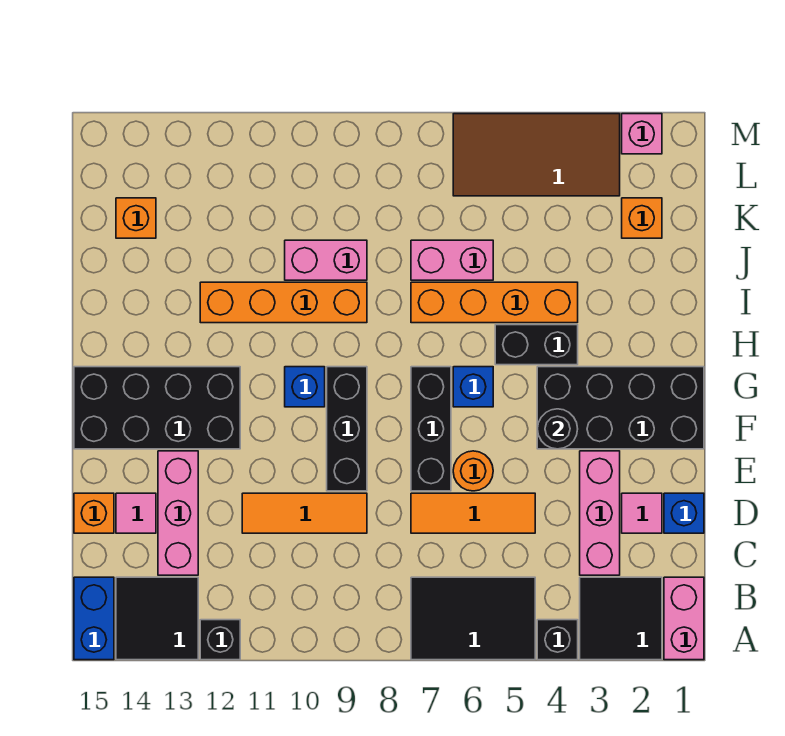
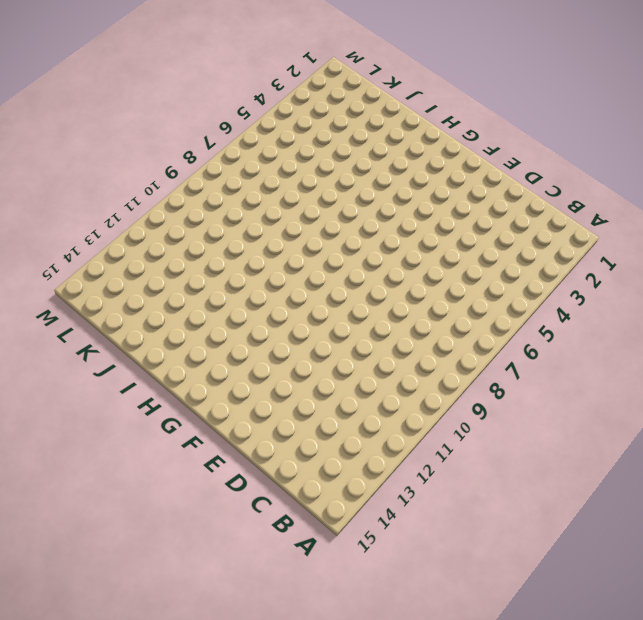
none -> pink brick A1:B1 level 1
none -> black tile A2:B3 level 1
none -> black brick A4 level 1
none -> black tile A5:B7 level 1

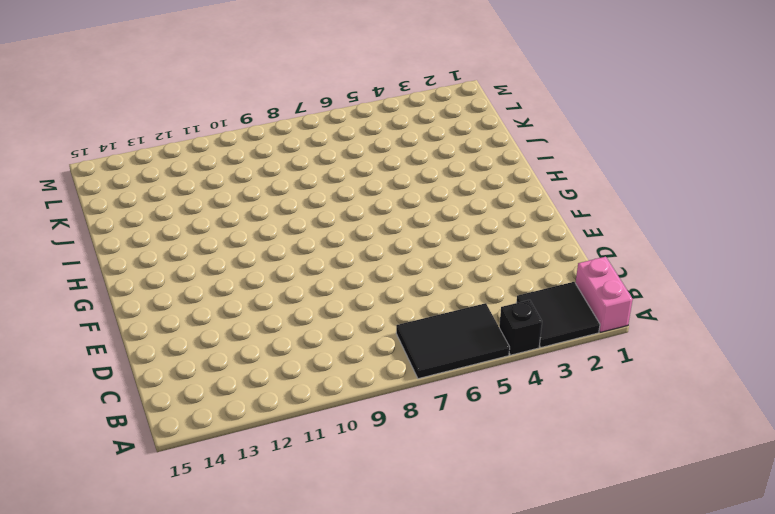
none -> black brick A12 level 1
none -> black tile A13:B14 level 1
none -> blue brick A15:B15 level 1
none -> pink brick C3:E3 level 1

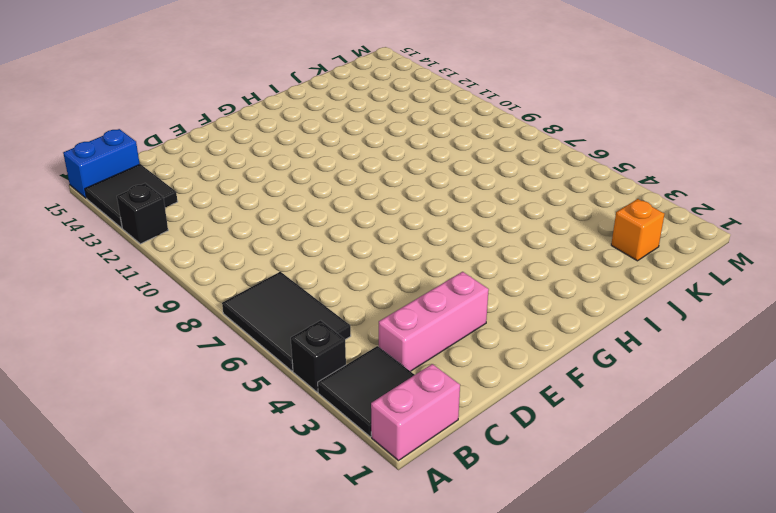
none -> pink brick C13:E13 level 1
none -> blue brick D1 level 1
none -> pink tile D2 level 1
none -> orange tile D5:D7 level 1

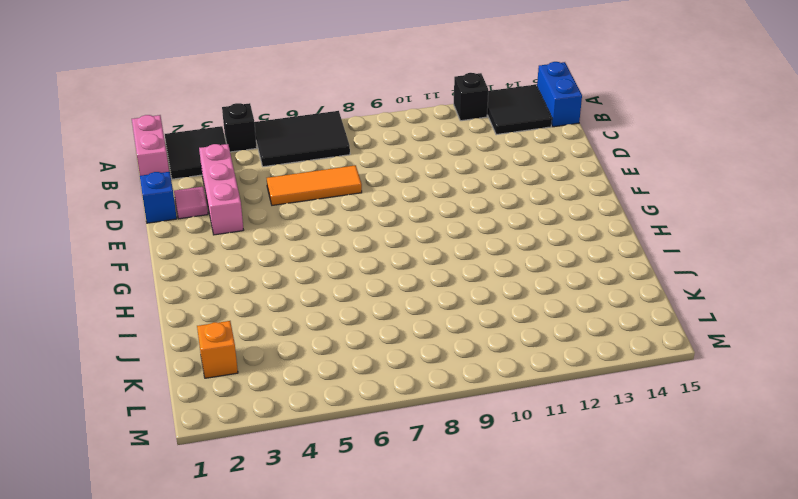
none -> pink brick C13:E13 level 1
none -> orange tile D9:D11 level 1
none -> pink tile D14 level 1
none -> orange brick D15 level 1

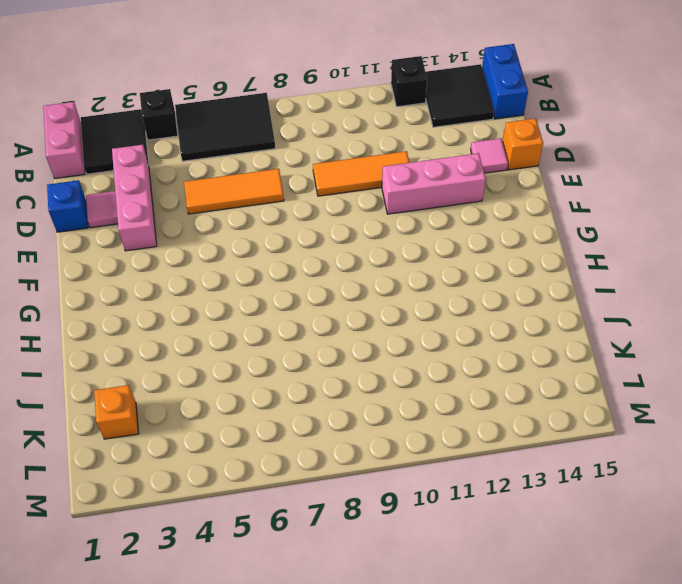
pink brick E11:E13 level 1 -> pink brick C13:E13 level 1
none -> orange round brick E6 level 1
none -> black brick E7:G7 level 1
none -> black brick E9:G9 level 1
none -> black brick F1:G4 level 1

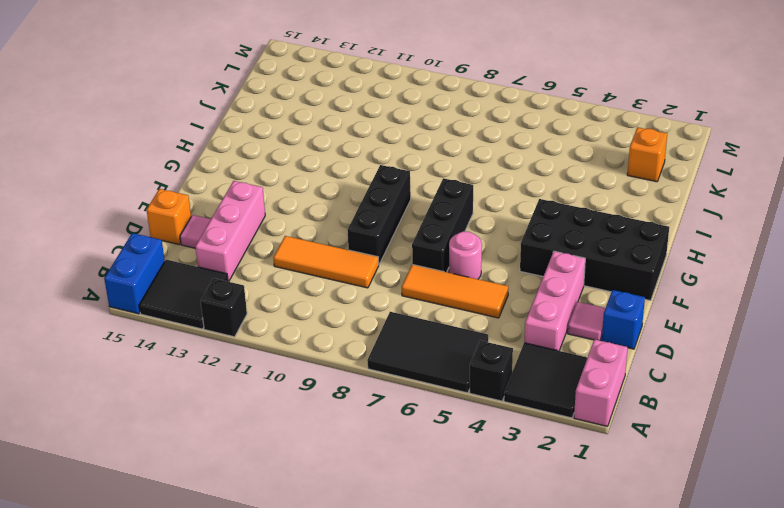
pink round brick E6 level 1 -> orange round brick E6 level 1
none -> black brick F12:G15 level 1
none -> blue brick G6 level 1
none -> blue brick G10 level 1
none -> black brick H4:H5 level 1

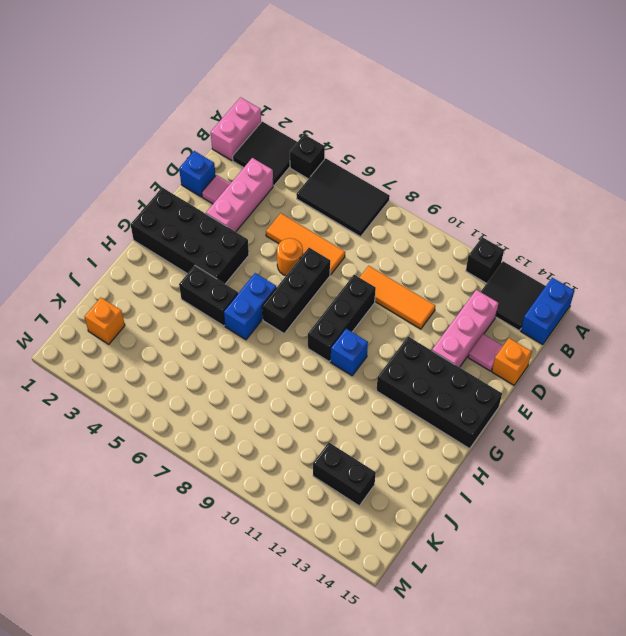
blue brick G6:H6 level 1 -> blue brick G6 level 1
black brick K12:K13 level 1 -> none
none -> orange brick I4:I7 level 1
none -> orange brick I9:I12 level 1
none -> pink brick J6:J7 level 1
none -> pink brick J9:J10 level 1

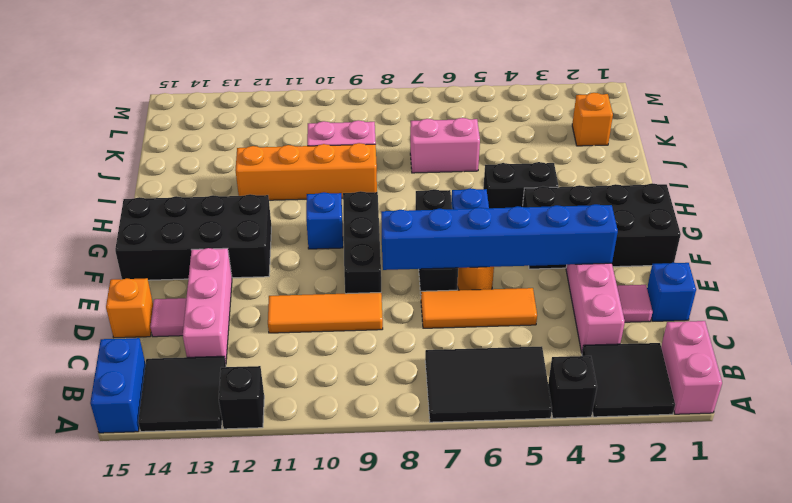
blue brick E3:E8 level 2 -> none
none -> orange brick I4:I7 level 1
none -> orange brick K14 level 1
none -> brown tile L3:M6 level 1
none -> pink brick M2 level 1

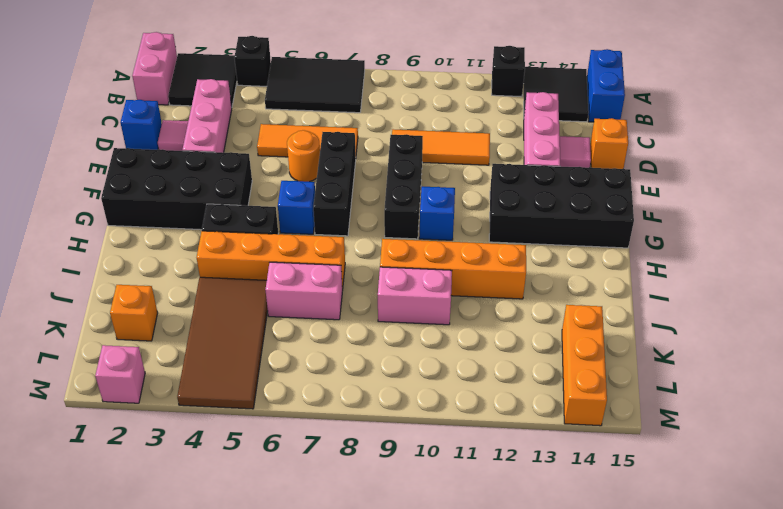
brown tile J4:M5 level 1 -> brown tile L3:M6 level 1
orange brick K14:M14 level 1 -> orange brick K14 level 1
none -> black round brick F4 level 2

